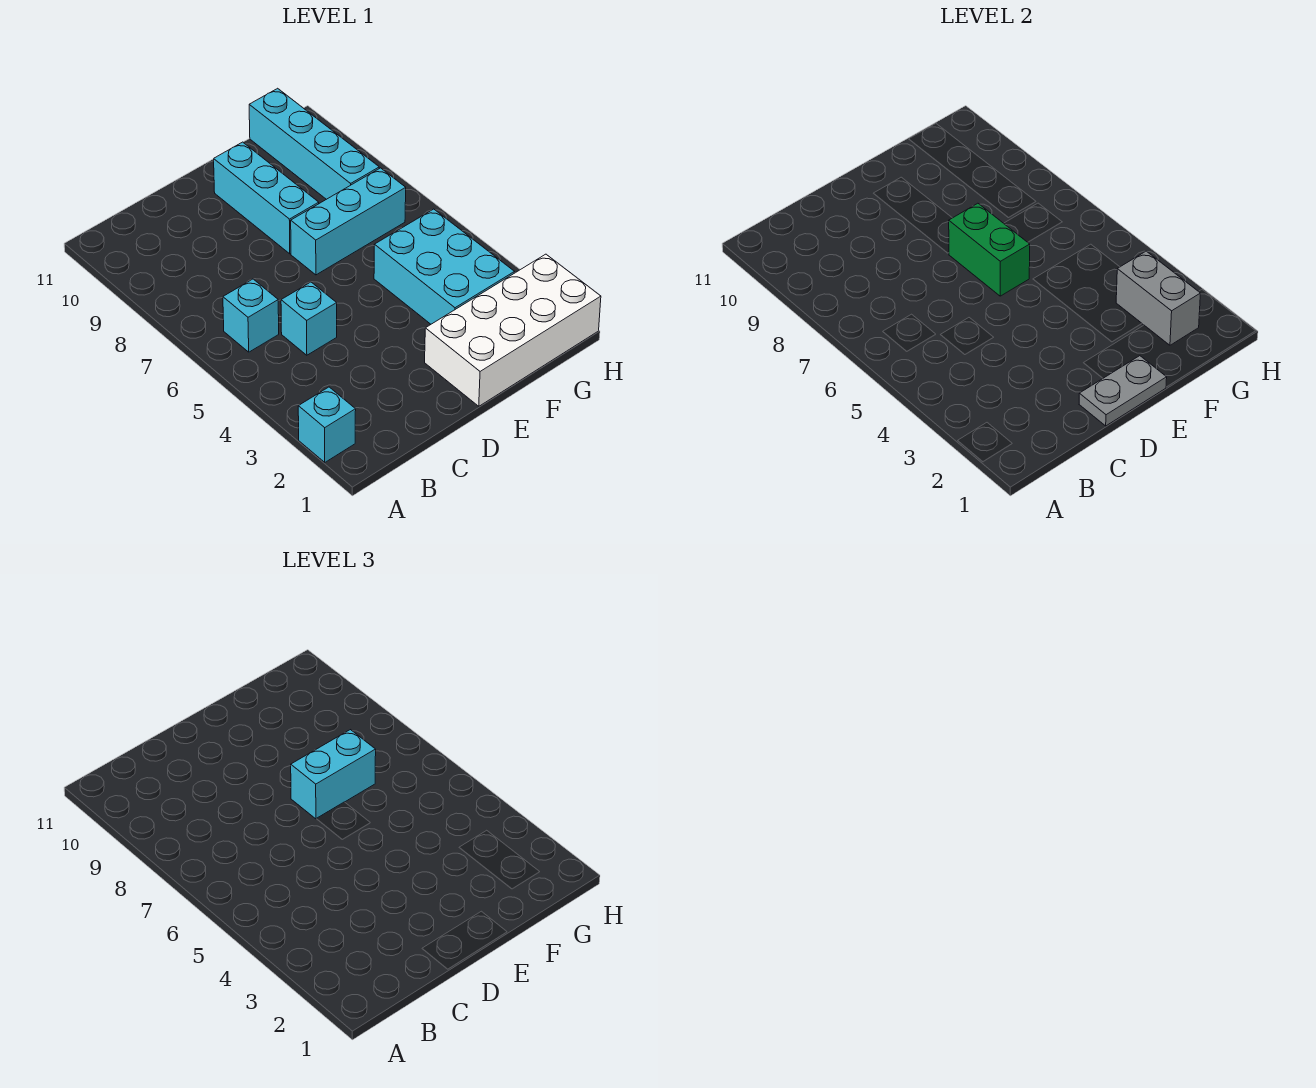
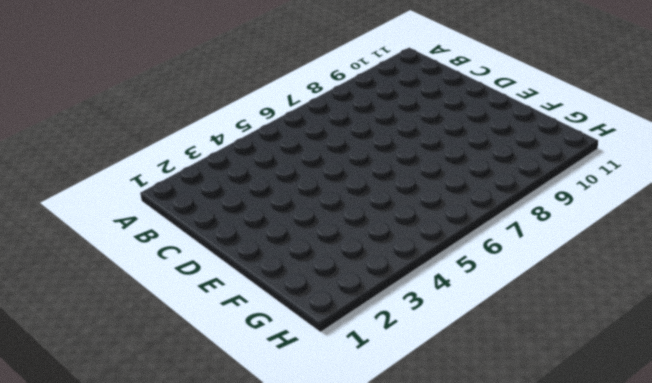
none -> cyan brick A2 level 1
none -> cyan brick B6 level 1
none -> cyan brick C5 level 1

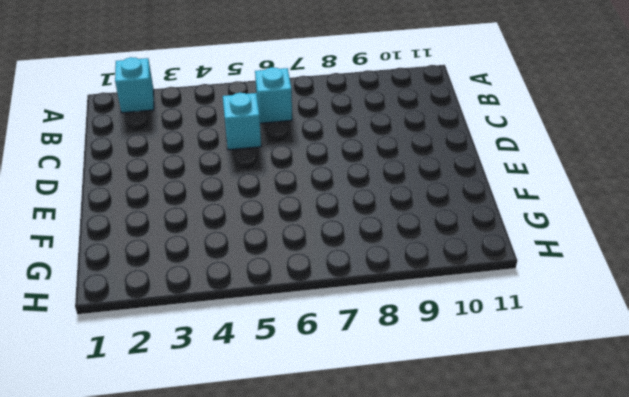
none -> white brick E1:H2 level 1
none -> cyan brick E7:G7 level 1
none -> cyan brick E8:E10 level 1

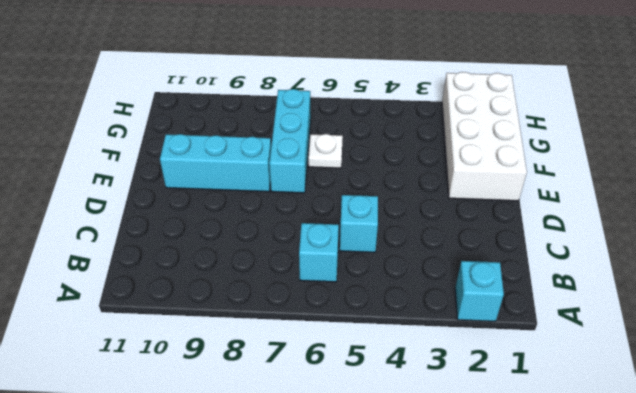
white plate F6 level 1 -> none
none -> cyan brick F3:G5 level 1
none -> cyan brick G8:G11 level 1
none -> grey plate D1:E1 level 2

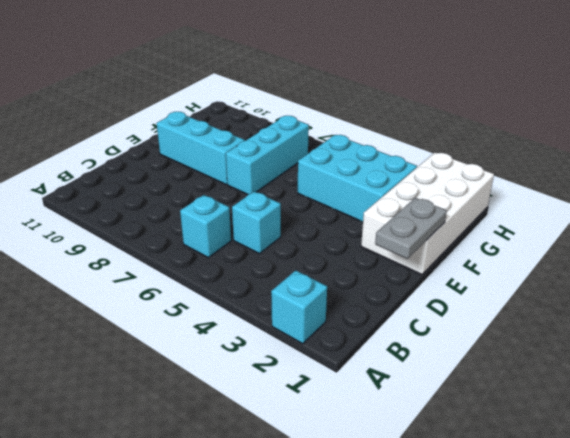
none -> cyan brick G8:G11 level 1
none -> green brick E6:E7 level 2
none -> grey brick G2:G3 level 2

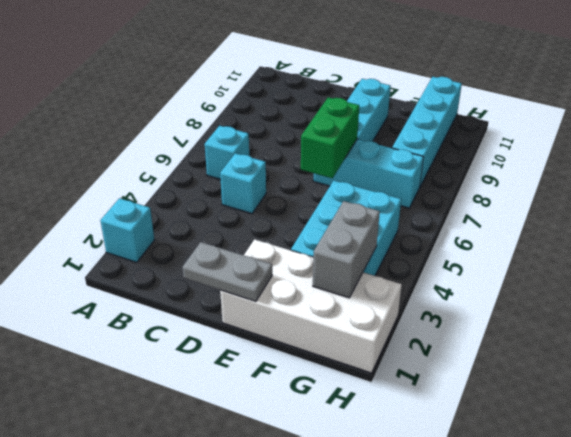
none -> cyan brick E7:F7 level 3

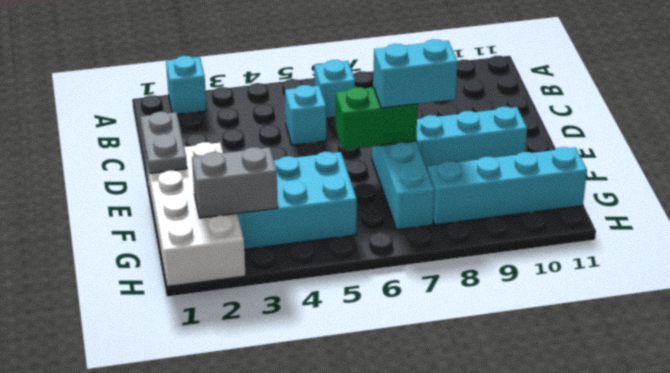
cyan brick E7:E8 level 3 -> cyan brick E7:F7 level 3

